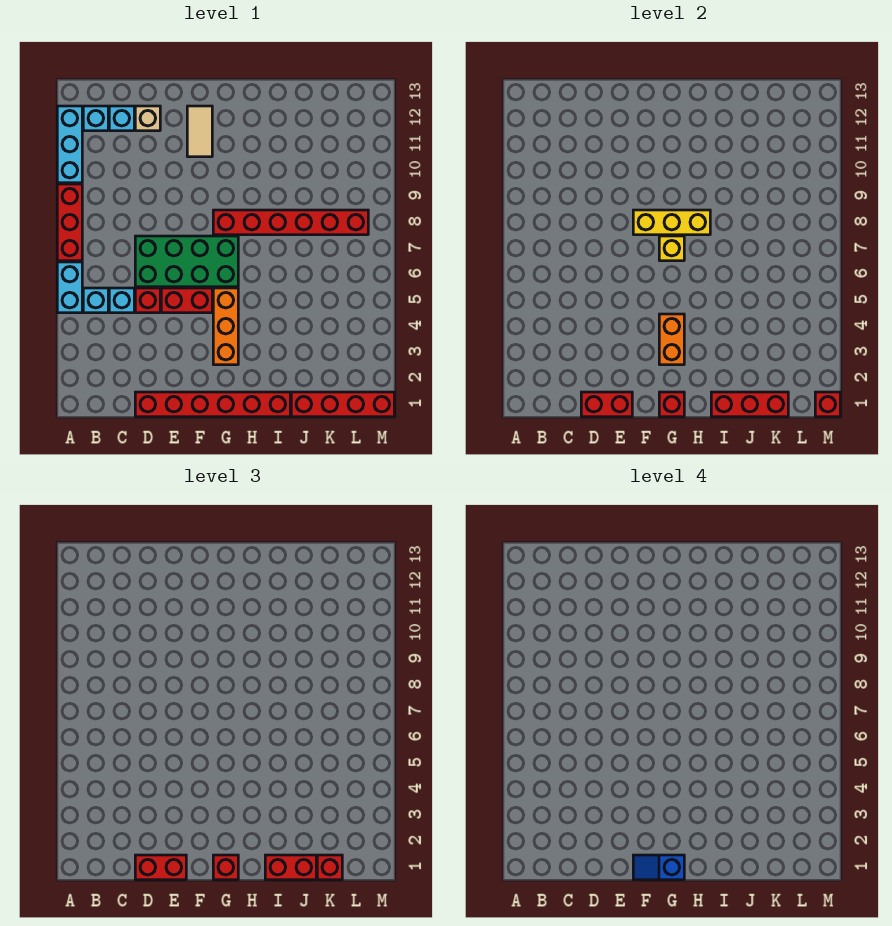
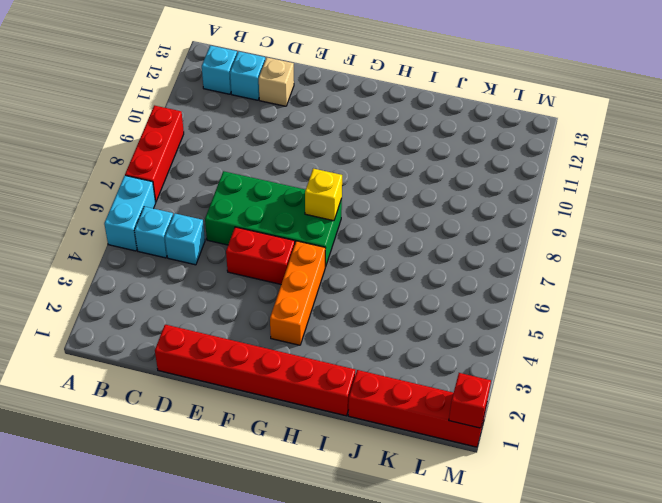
none -> cyan brick A10:A12 level 1
none -> red brick D5 level 1
none -> tan tile F11:F12 level 1

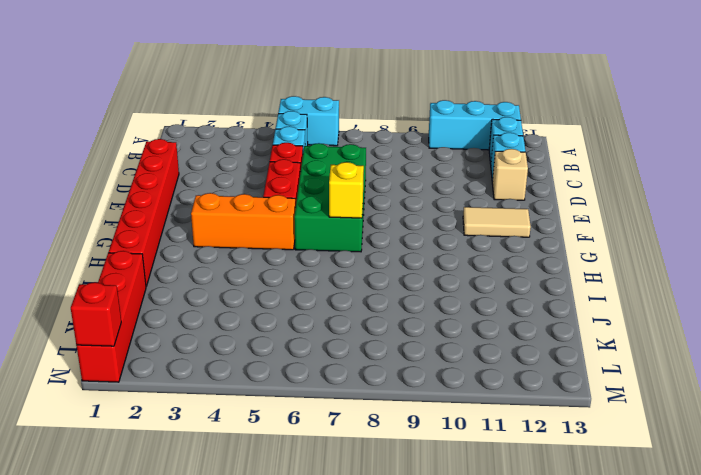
none -> red brick A7:A9 level 1
none -> red brick G8:L8 level 1
none -> red brick D1:E1 level 2

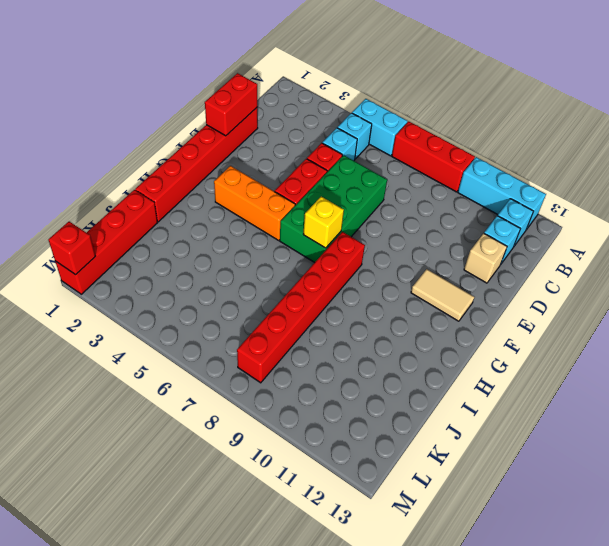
none -> yellow brick F8:H8 level 2
none -> red brick G1 level 2
none -> orange brick G3:G4 level 2

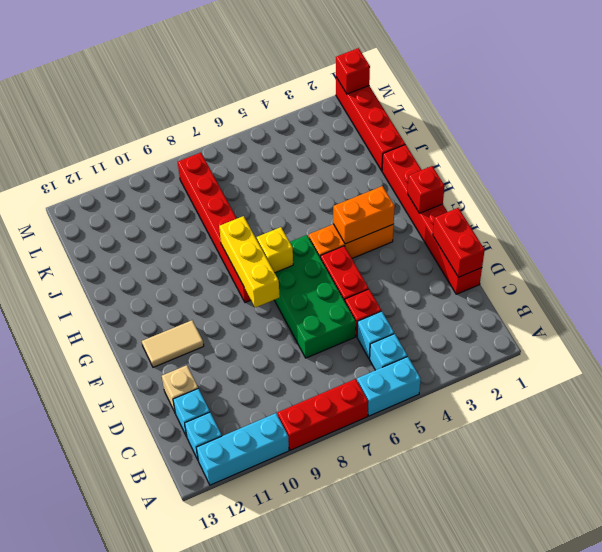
none -> red brick I1:K1 level 2
none -> red brick D1:E1 level 3
none -> red brick G1 level 3

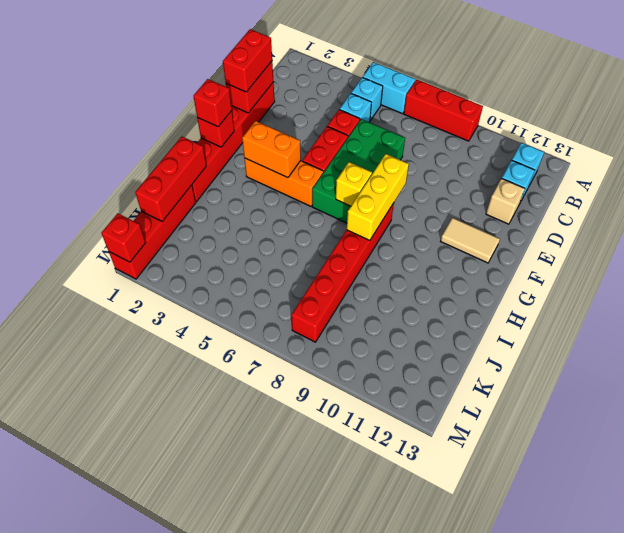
none -> cyan brick A10:A12 level 1
none -> red brick I1:J1 level 3
none -> red brick K1 level 3

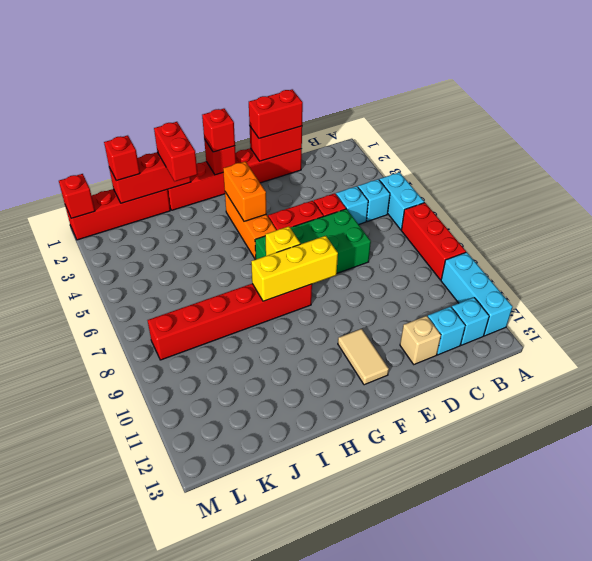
red brick I1:I2 level 3 -> red brick I1:J1 level 3
none -> blue slope F1:G1 level 4 top G

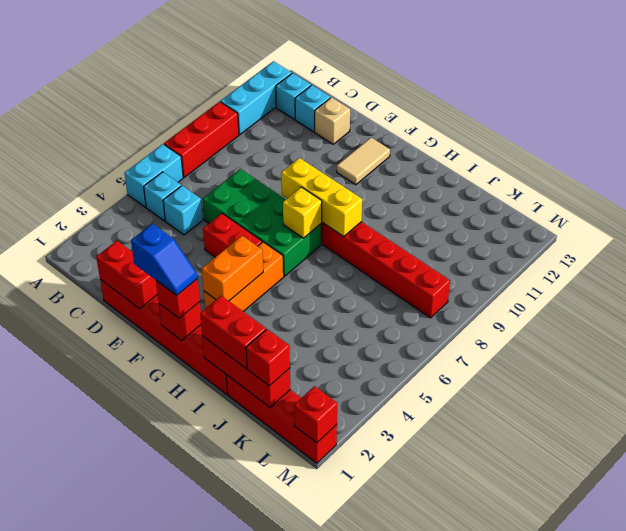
blue slope F1:G1 level 4 top F -> blue slope F1:G1 level 4 top G
none -> red brick D5 level 1
none -> red brick D1:E1 level 3

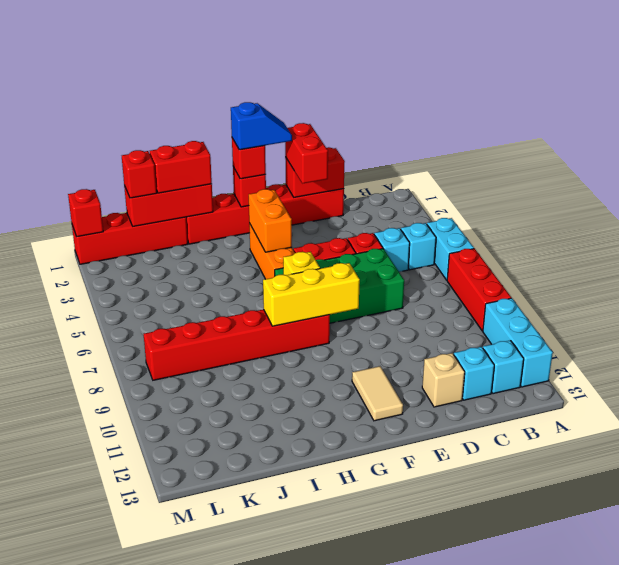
red brick E1:E2 level 3 -> red brick D1:E1 level 3

